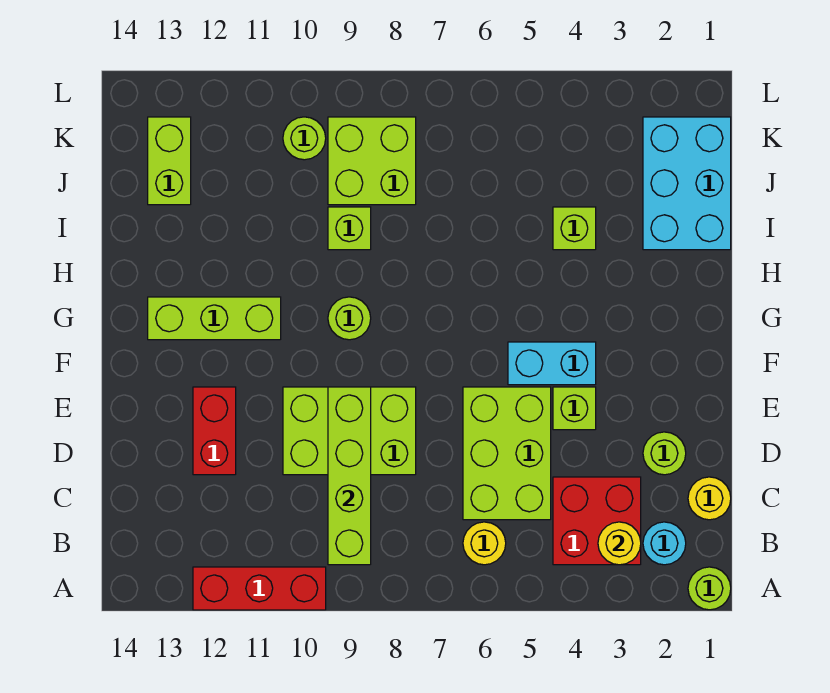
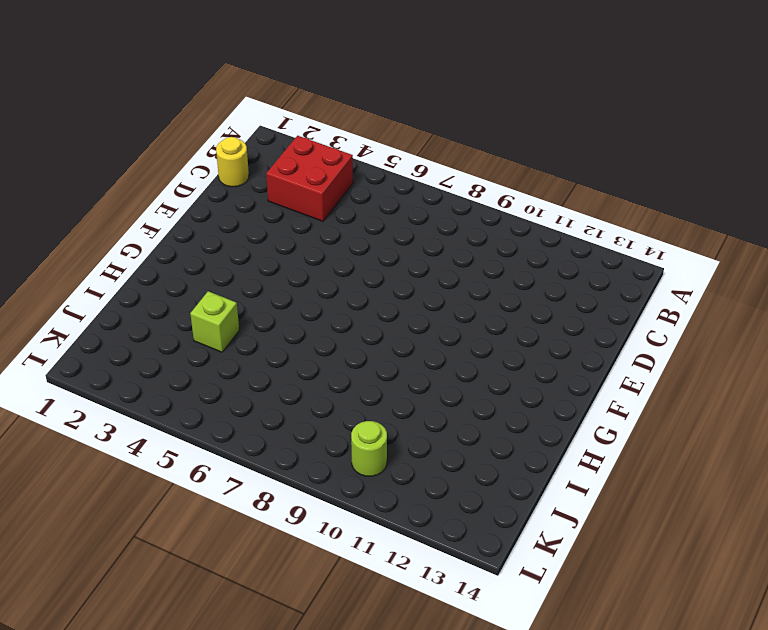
none -> lime round brick A1 level 1
none -> red brick A10:A12 level 1
none -> cyan round brick B2 level 1

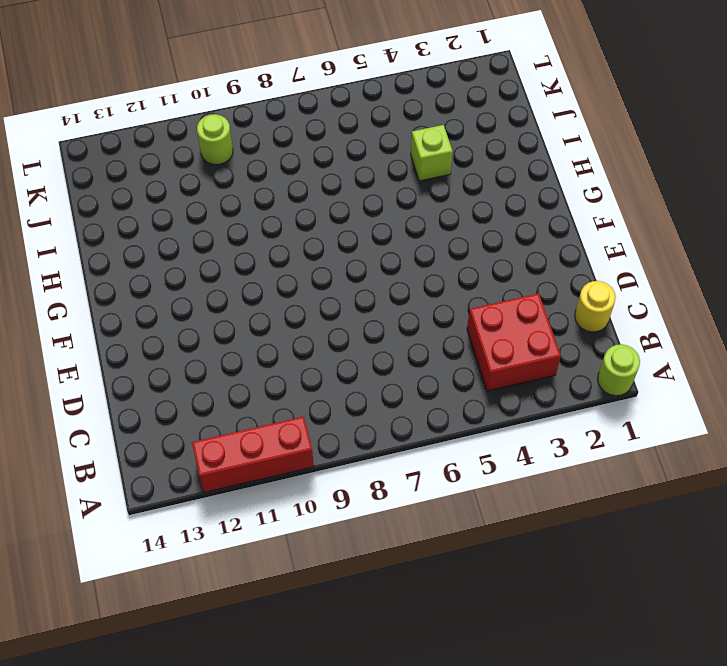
none -> cyan round brick B2 level 1
none -> yellow round brick B6 level 1
none -> lime brick C5:E6 level 1

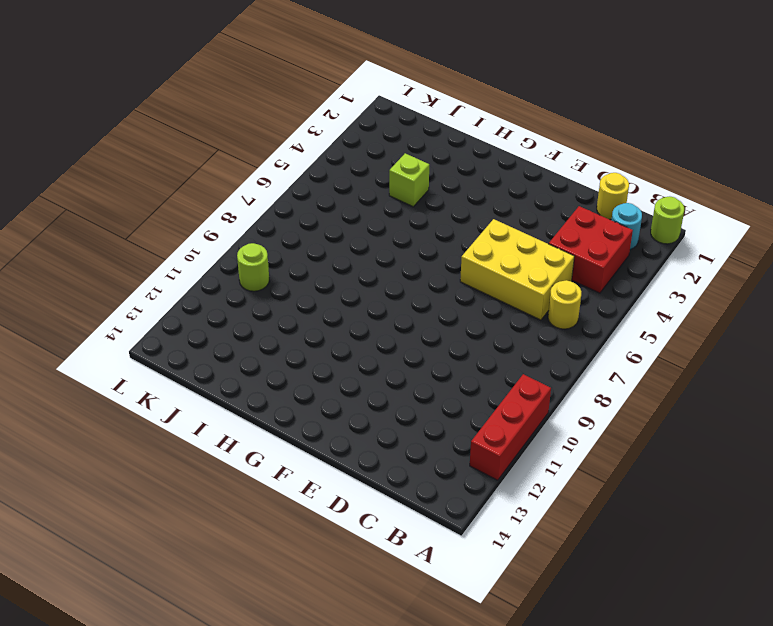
yellow brick C5:E6 level 1 -> lime brick C5:E6 level 1
none -> lime round brick D2 level 1
none -> lime brick D8:E10 level 1
none -> red brick D12:E12 level 1

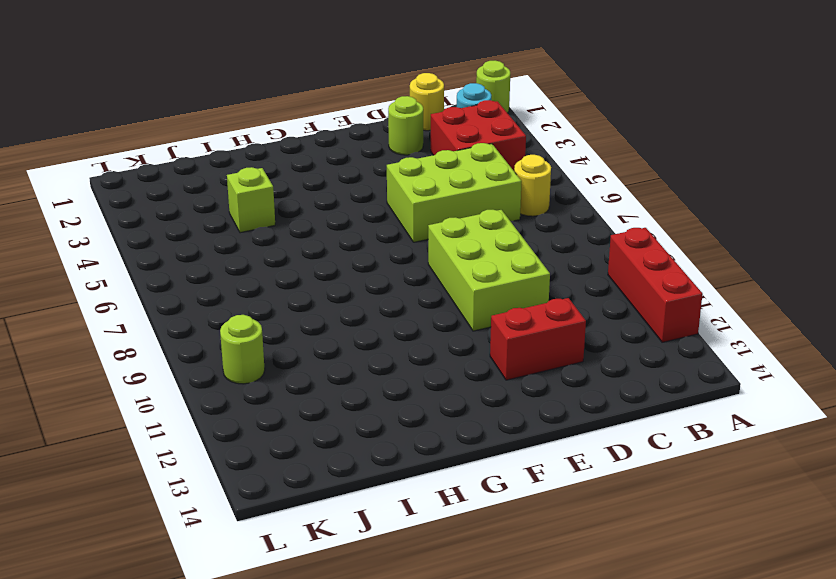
none -> lime brick E4 level 1
none -> cyan brick F4:F5 level 1
none -> lime round brick G9 level 1

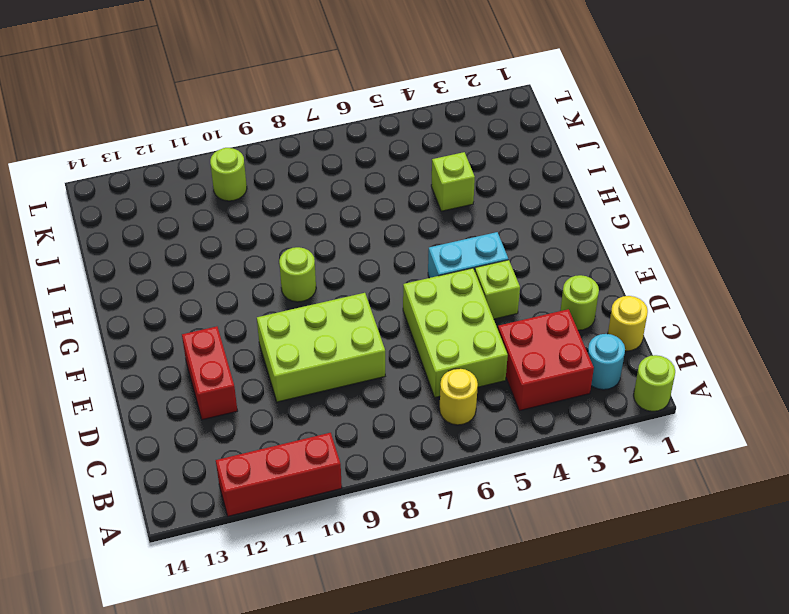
none -> lime brick G11:G13 level 1
none -> cyan brick I1:K2 level 1
none -> lime brick I9 level 1

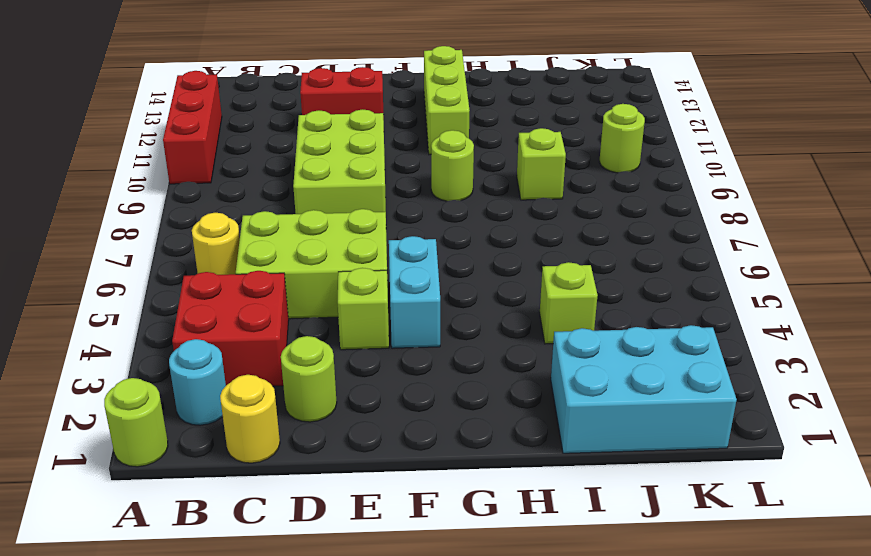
none -> lime brick J8:K9 level 1
none -> lime brick J13:K13 level 1
none -> yellow round brick B3 level 2

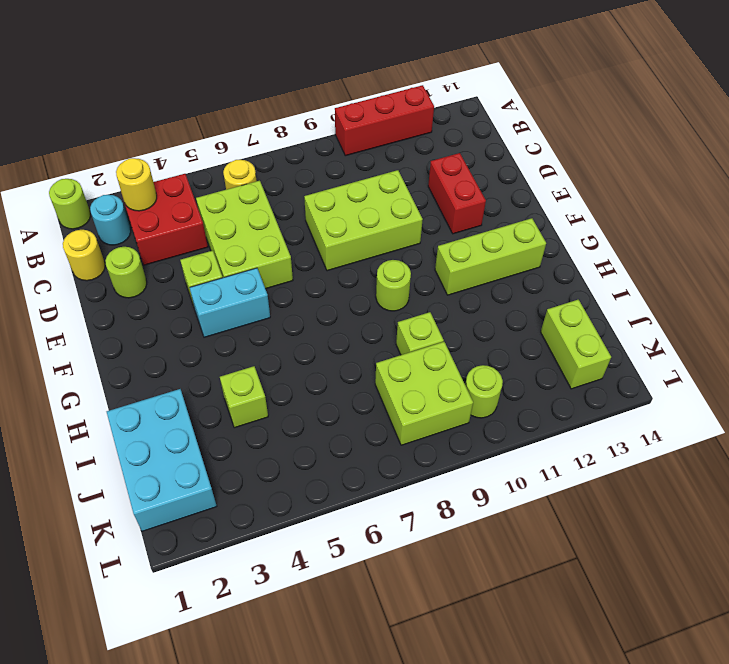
none -> lime brick B9:E9 level 2

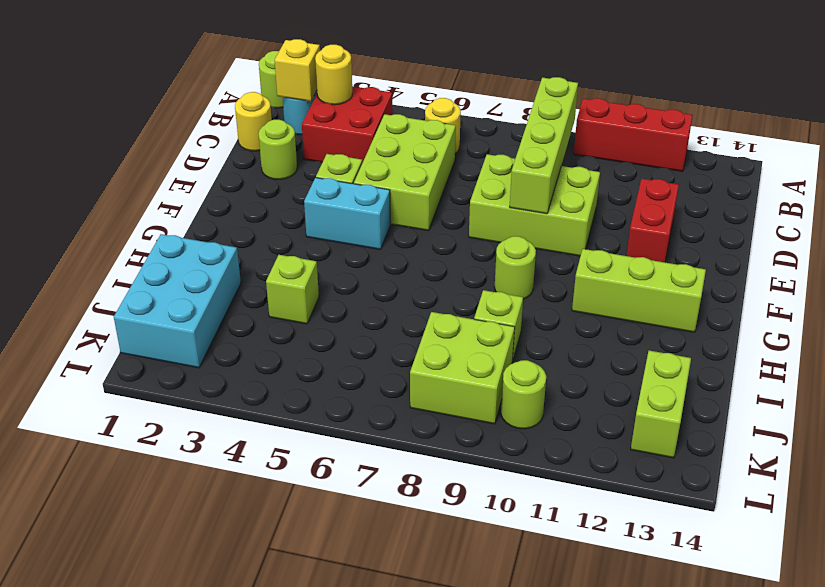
yellow brick B2 level 2 -> none

